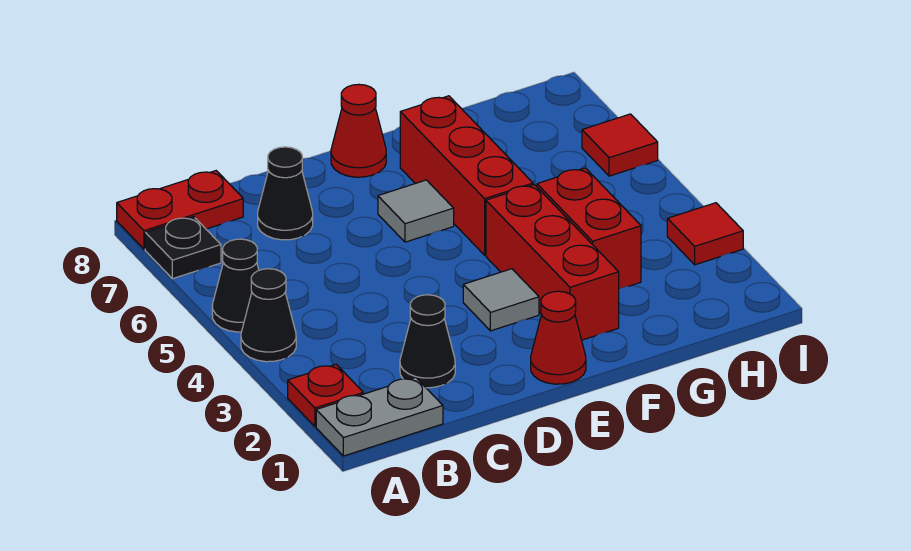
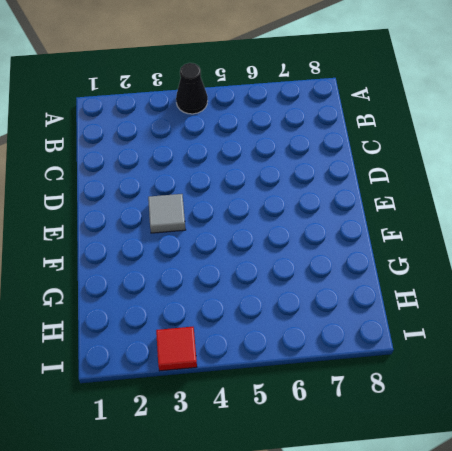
none -> grey plate A1:B1 level 1
none -> red plate A2 level 1
none -> black cone A5 level 1

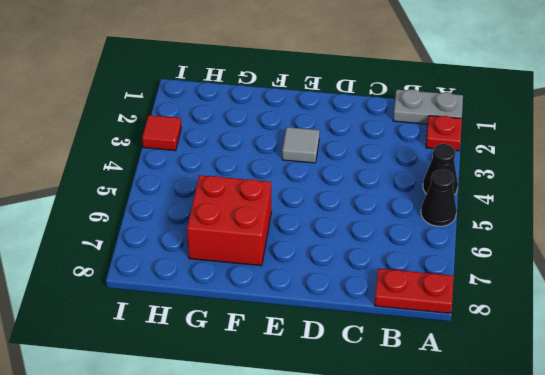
red brick F6:G7 level 1 -> red brick F5:F7 level 1
none -> black plate A7 level 1
none -> black cone C2 level 1
none -> black cone C7 level 1

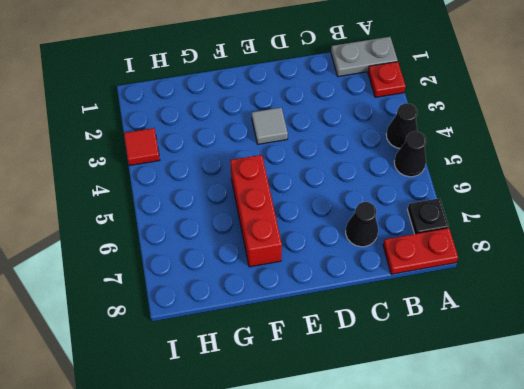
none -> black cone C2 level 1
none -> red cone E1 level 1
none -> grey tile E6 level 1

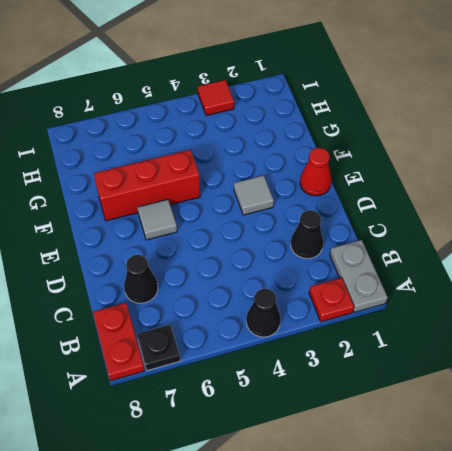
none -> black cone A5 level 1
none -> red cone E8 level 1
none -> red brick F2:F4 level 1

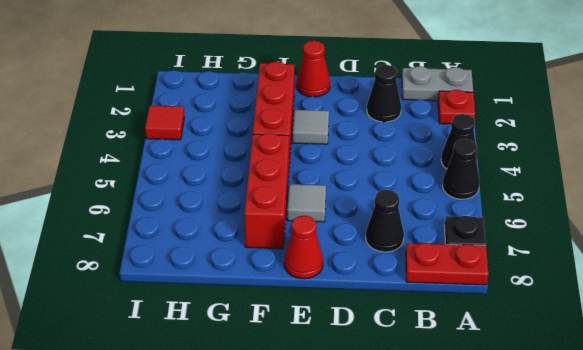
none -> red brick G3:G4 level 1
none -> red tile I6 level 1

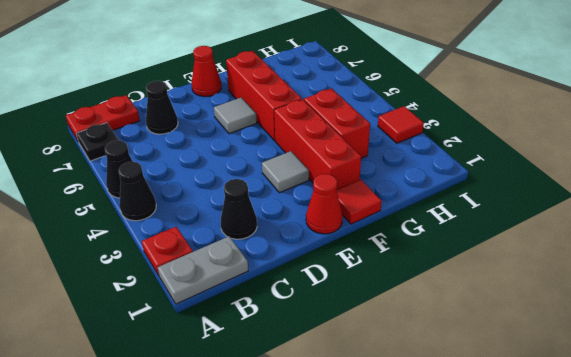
red tile F1 level 1 -> red tile I6 level 1

